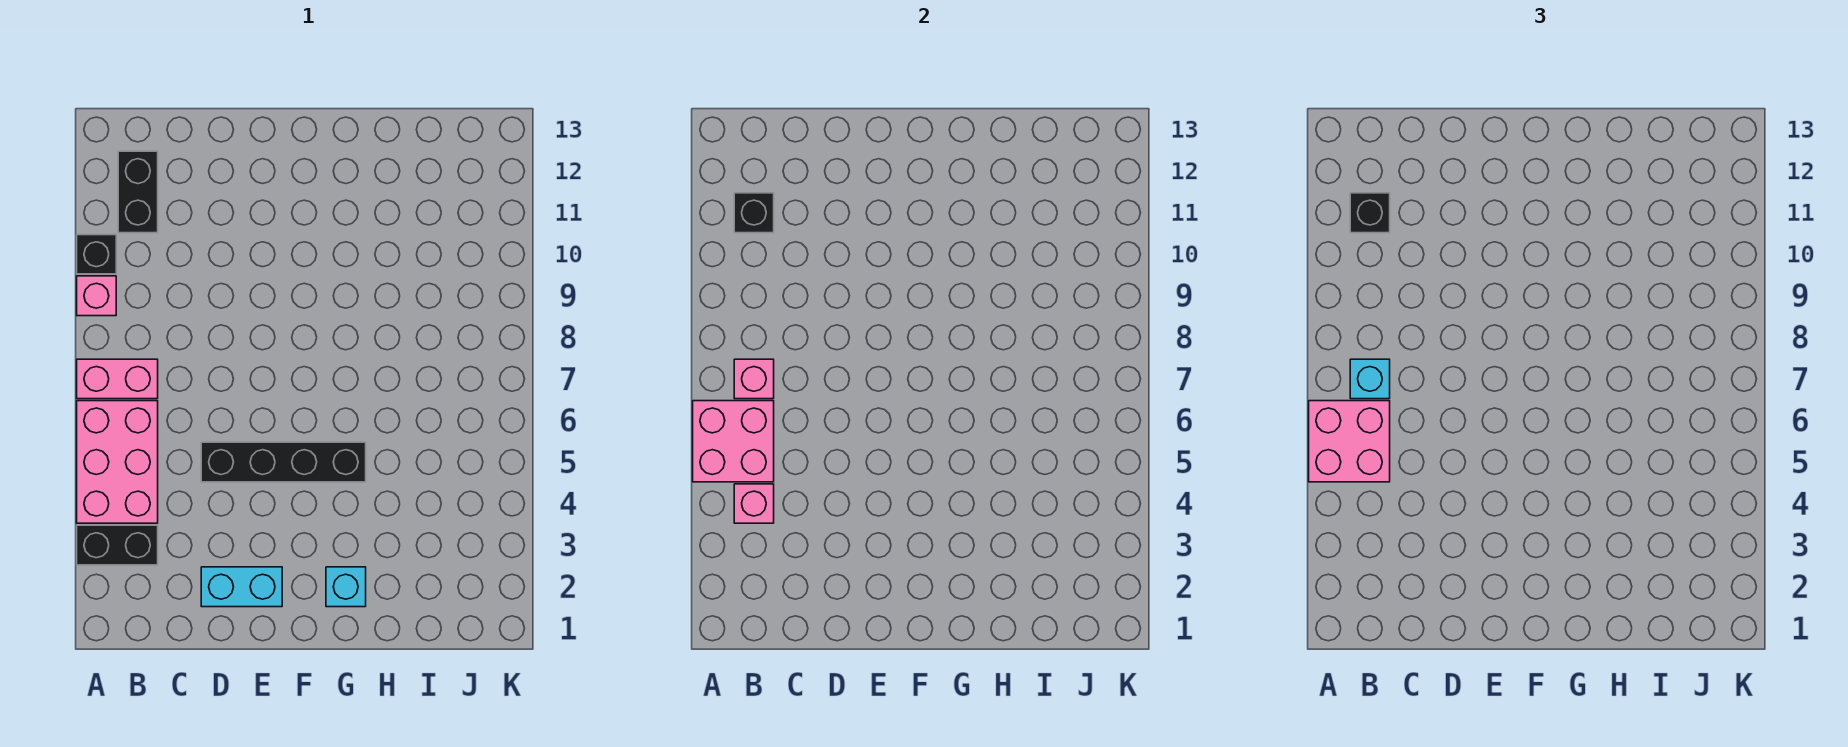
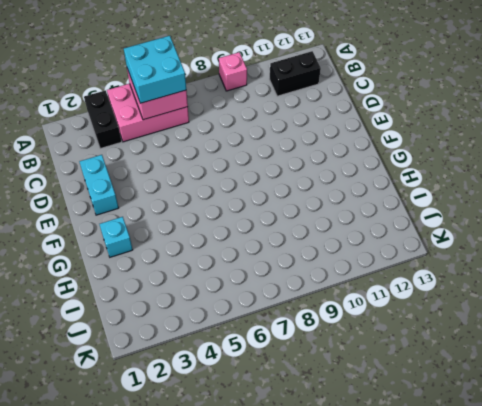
cyan brick A5:B6 level 3 -> pink brick A5:B6 level 3
none -> pink brick A7:B7 level 1
none -> black brick A10 level 1
none -> black brick D5:G5 level 1

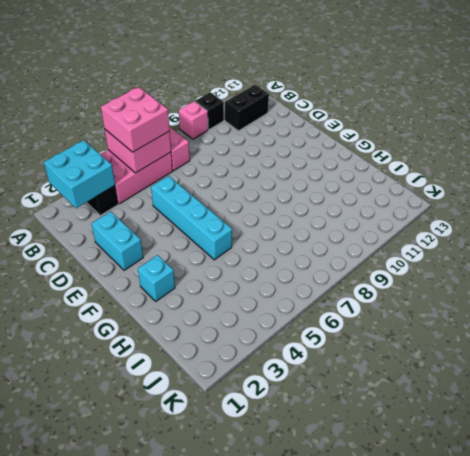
cyan brick A2:B3 level 2 -> none
cyan brick D5:G5 level 1 -> black brick D5:G5 level 1
none -> pink brick B4 level 2
none -> pink brick B7 level 2
none -> black brick B11 level 2

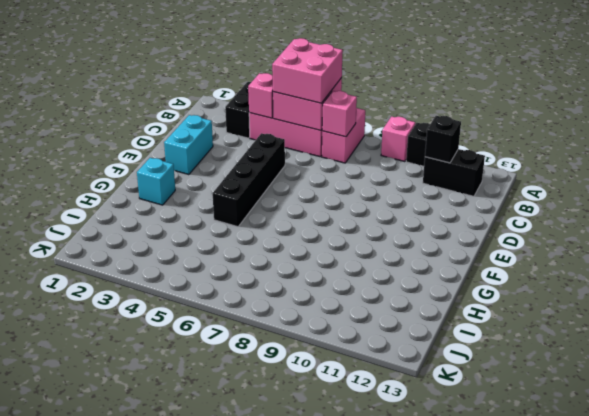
none -> cyan brick B7 level 3
none -> black brick B11 level 3

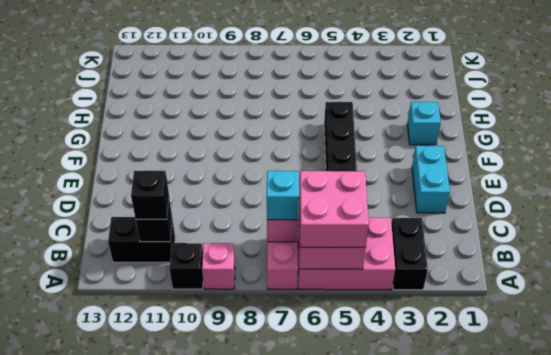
none -> pink brick B4 level 2

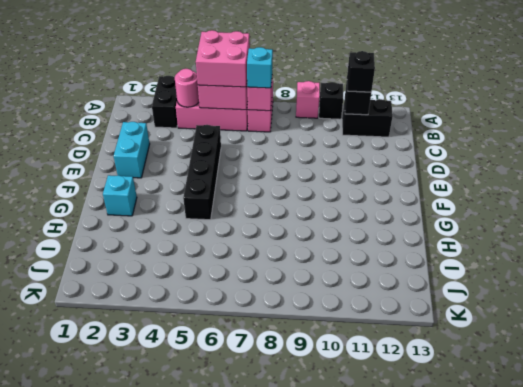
pink round brick B4 level 2 -> pink brick B4 level 2

